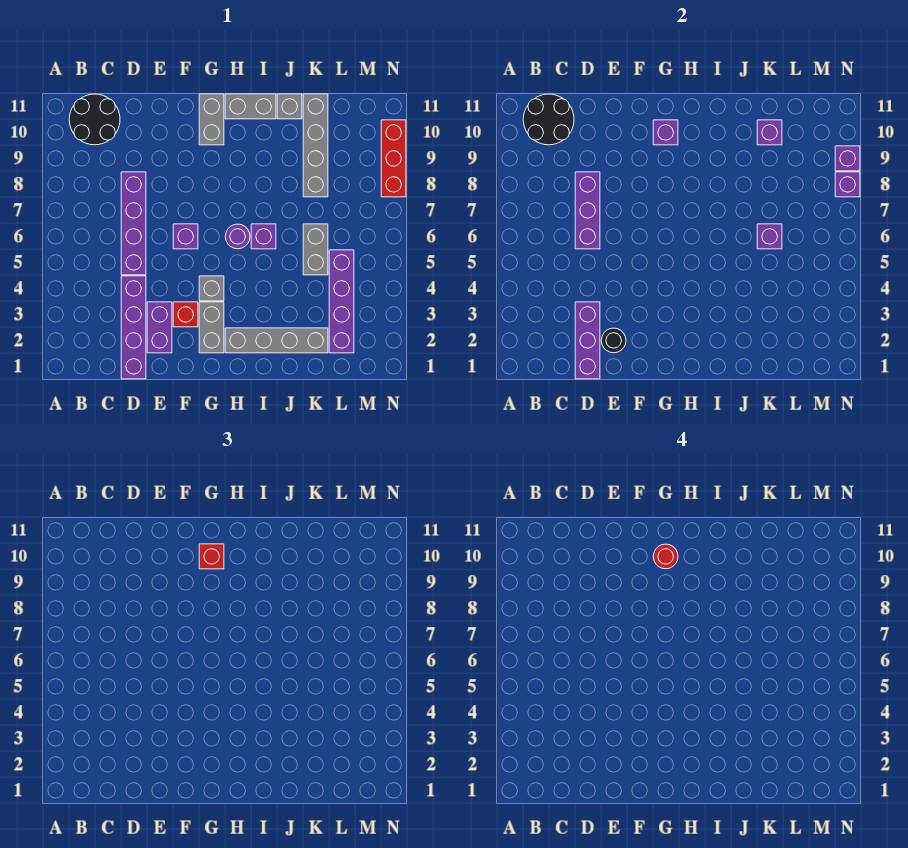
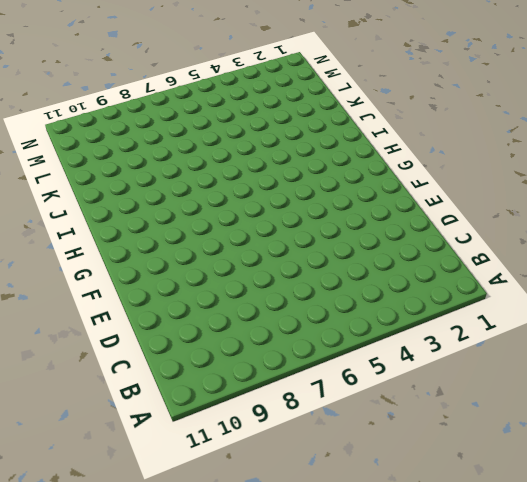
none -> black round brick B10:C11 level 1
none -> purple brick D1:D4 level 1
none -> purple brick D5:D8 level 1

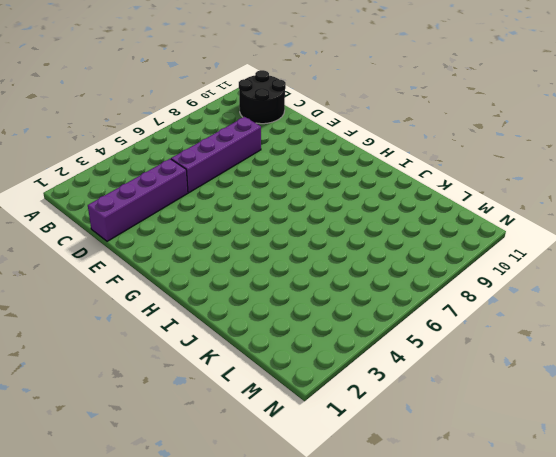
none -> purple brick E2:E3 level 1
none -> red brick F3 level 1
none -> purple brick F6 level 1

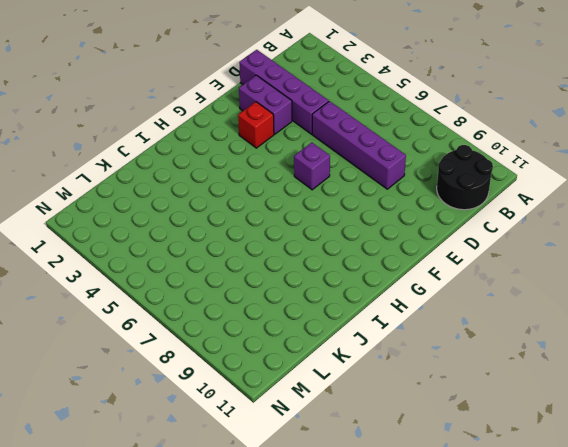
none -> grey brick G2:G3 level 1
none -> grey brick G4 level 1
none -> grey brick G10:G11 level 1

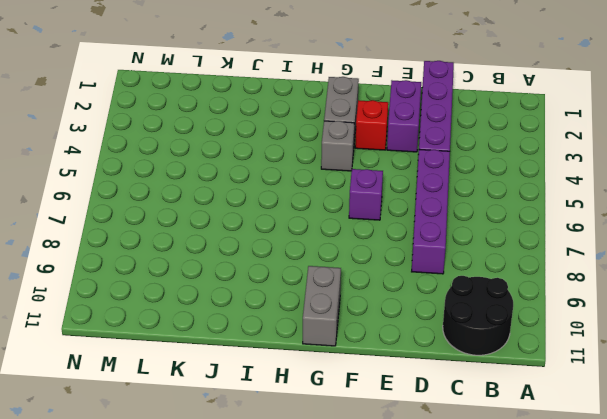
none -> grey brick H2:K2 level 1
none -> purple round brick H6 level 1
none -> grey brick H11:I11 level 1

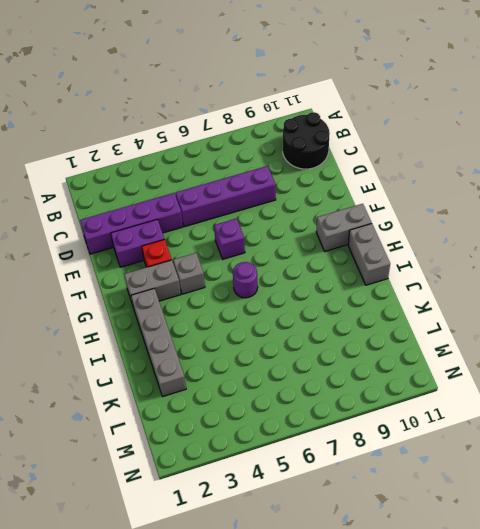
none -> purple brick I6 level 1
none -> grey brick J11 level 1
none -> grey brick K5:K6 level 1

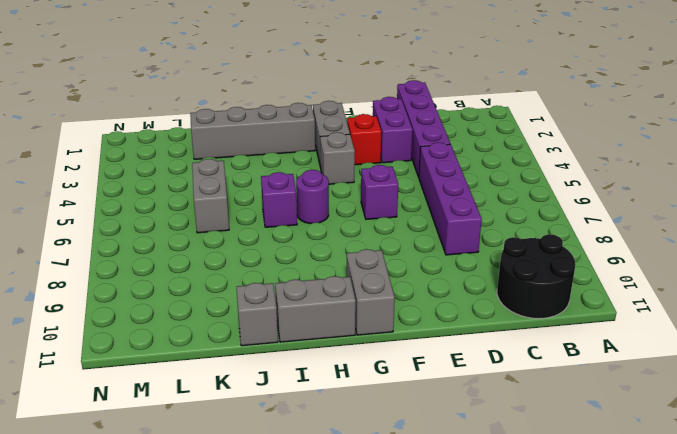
none -> grey brick K8:K11 level 1
none -> purple brick L2:L5 level 1
none -> red brick N8:N10 level 1

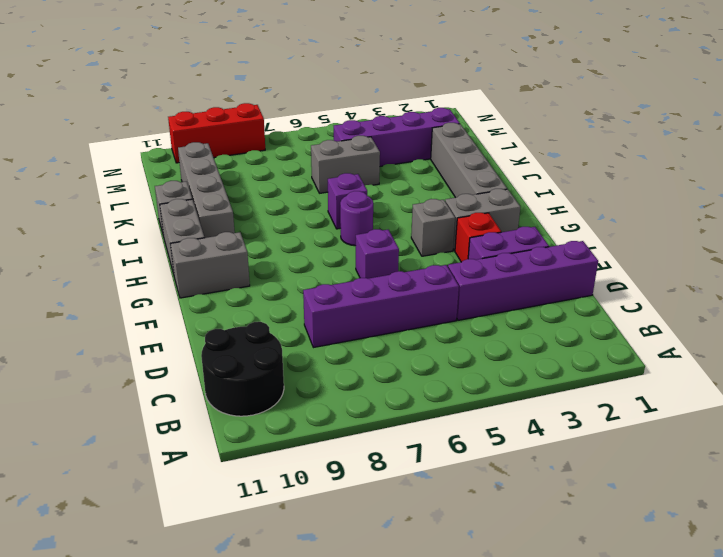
grey brick I10:L10 level 1 -> grey brick K8:K11 level 1
none -> black round brick B10:C11 level 2
none -> purple brick D1:D3 level 2
none -> purple brick D6:D8 level 2

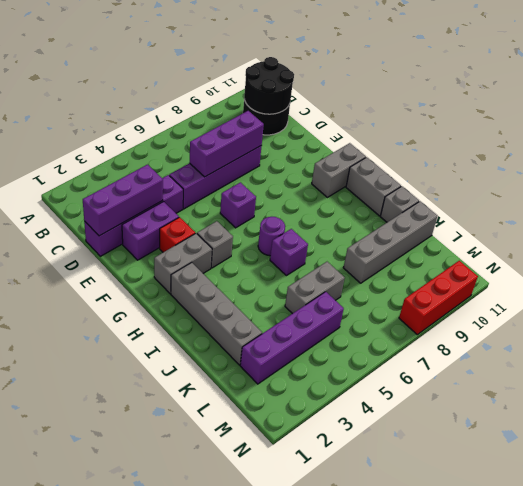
none -> black round brick E2 level 2
none -> purple brick G10 level 2
none -> purple brick K6 level 2

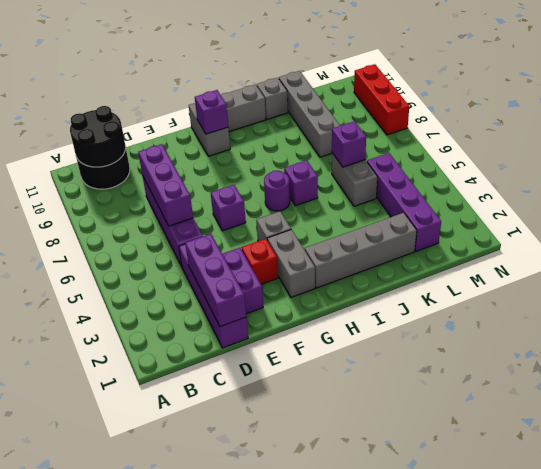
none -> black round brick E2 level 2
none -> purple brick K10 level 2
none -> purple brick N8 level 2

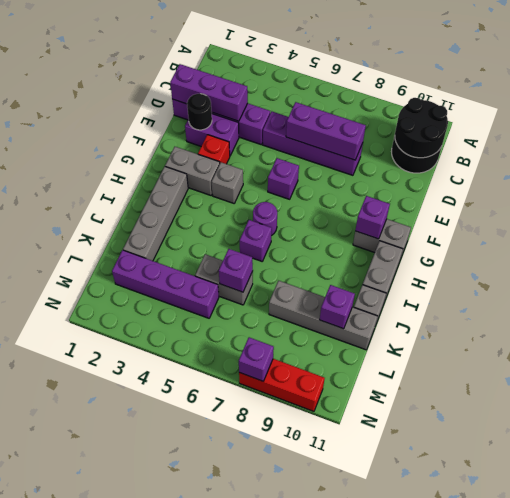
none -> purple brick N9 level 2
none -> red brick G10 level 3
none -> red round brick G10 level 4

